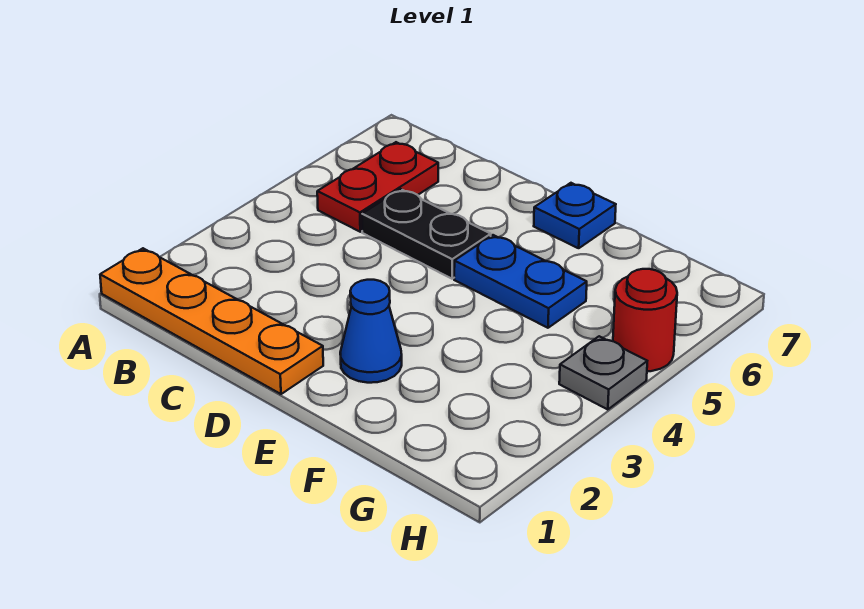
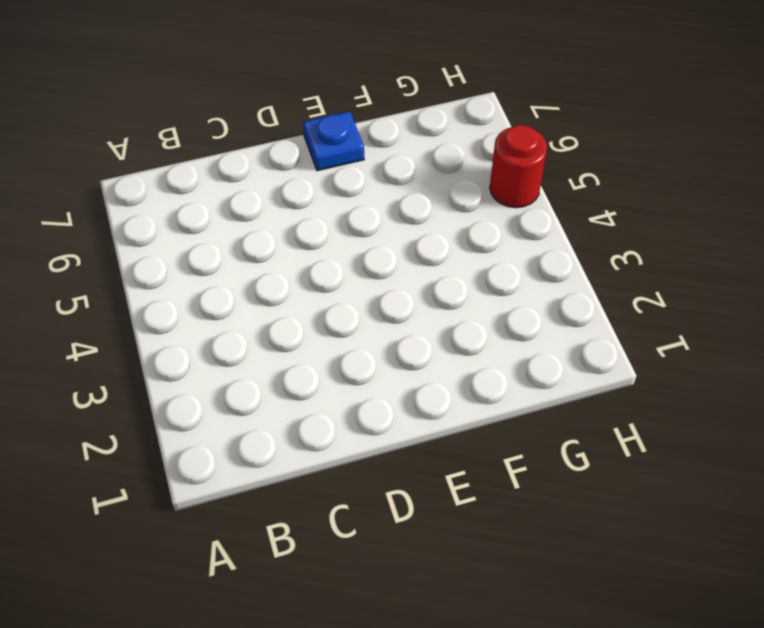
none -> orange plate A1:D1 level 1
none -> red plate B5:B6 level 1

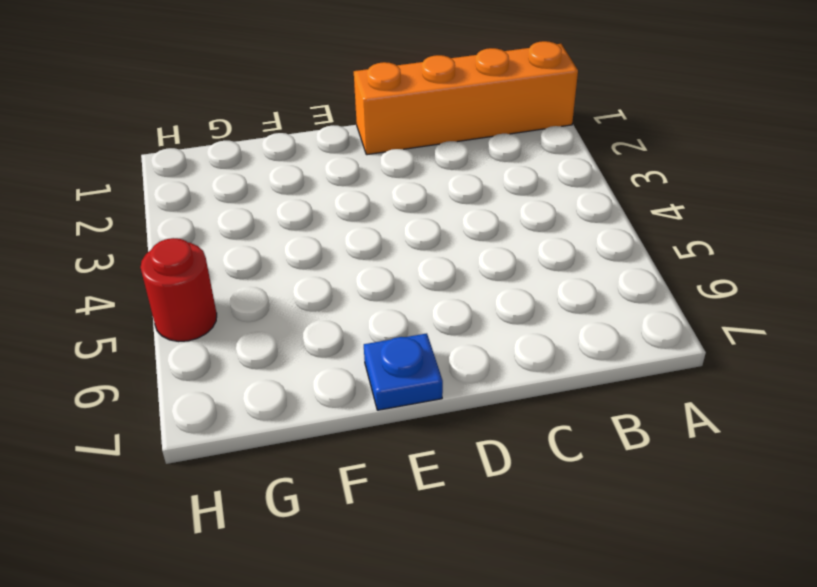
orange brick A1:D1 level 1 -> orange plate A1:D1 level 1
none -> red plate B5:B6 level 1
none -> black plate C5:D5 level 1

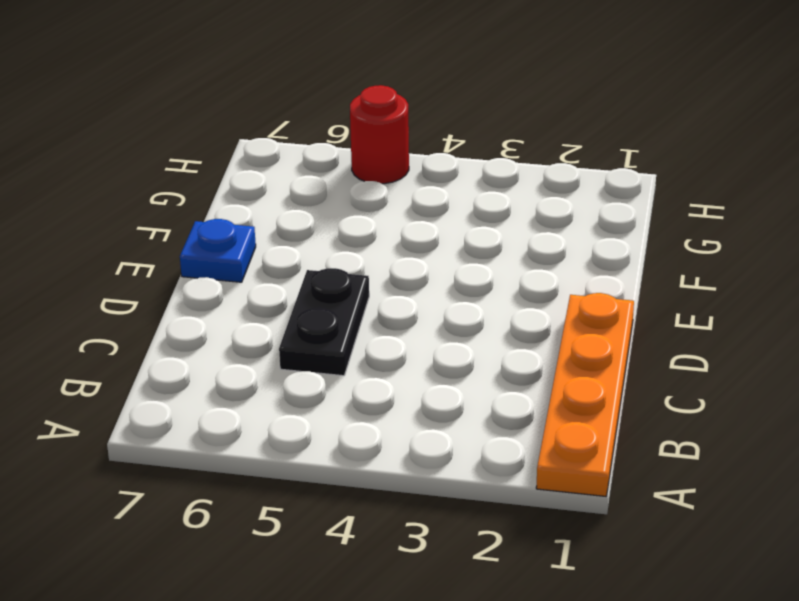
none -> red plate B5:B6 level 1
none -> blue cone E2 level 1

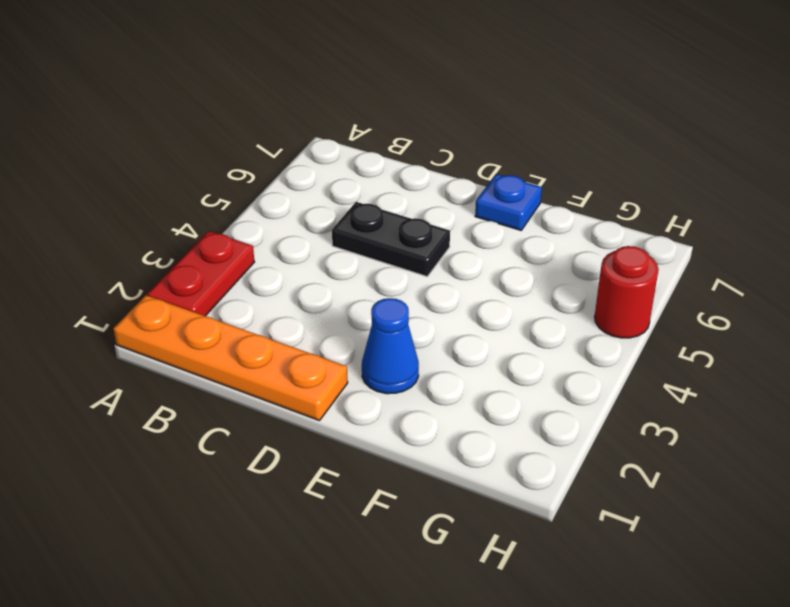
red plate A2:A3 level 1 -> red plate B5:B6 level 1
none -> blue plate E5:F5 level 1
none -> grey plate H4 level 1

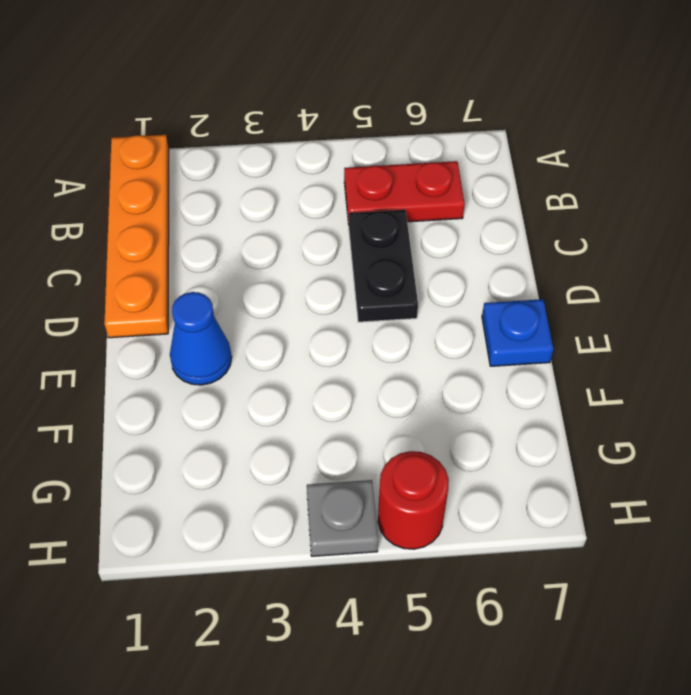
none -> blue plate E5:F5 level 1

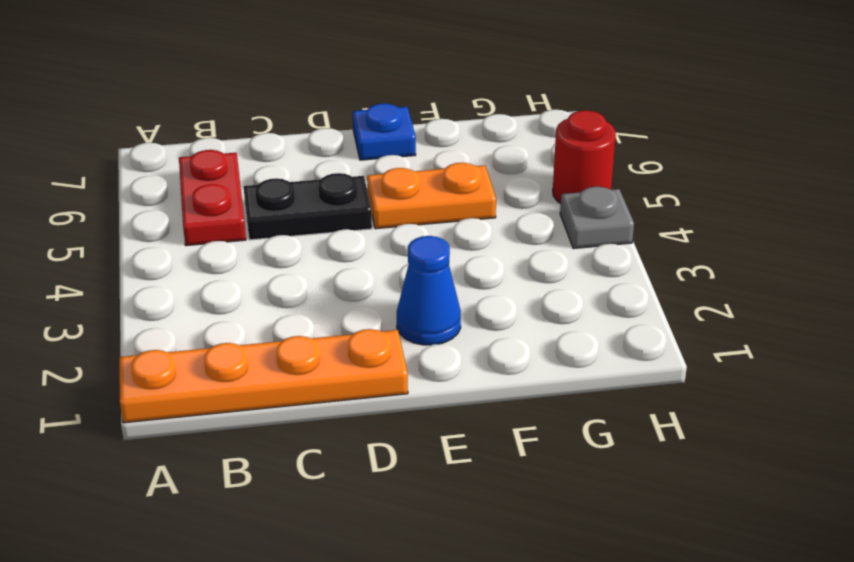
orange plate E5:F5 level 1 -> blue plate E5:F5 level 1

